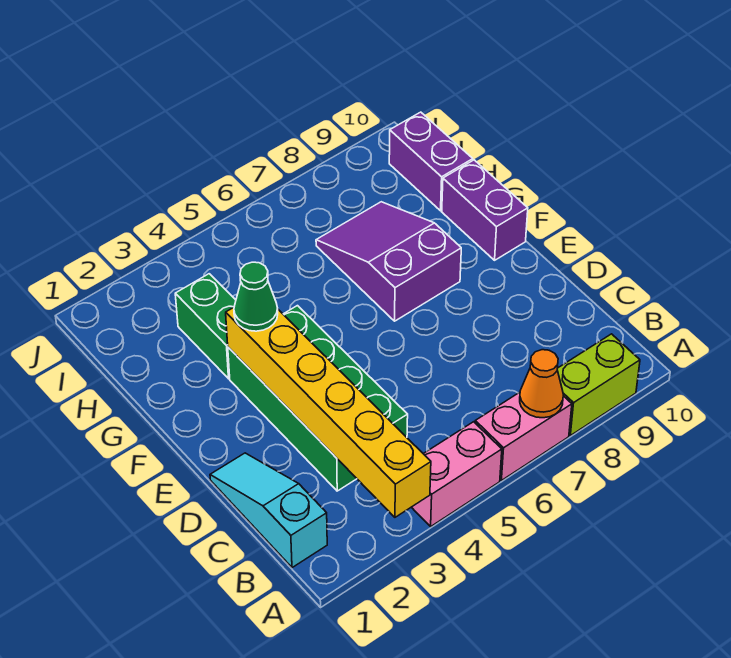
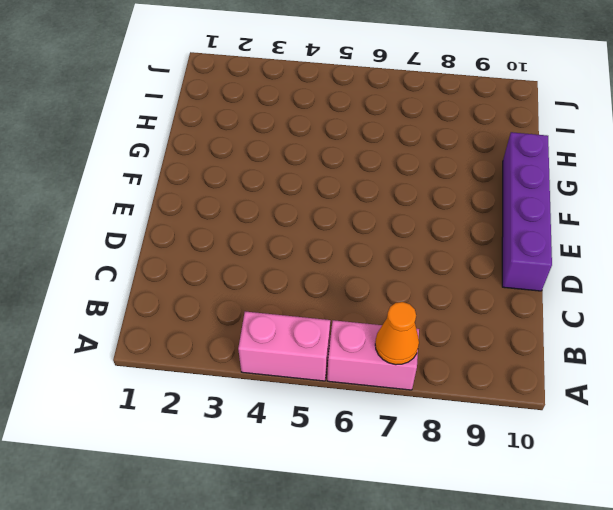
purple brick D10:G10 level 1 -> purple brick F10:G10 level 1
none -> lime brick A8:A9 level 1
none -> cyan slope B1:D1 level 1 top B
none -> green brick C3:F4 level 1

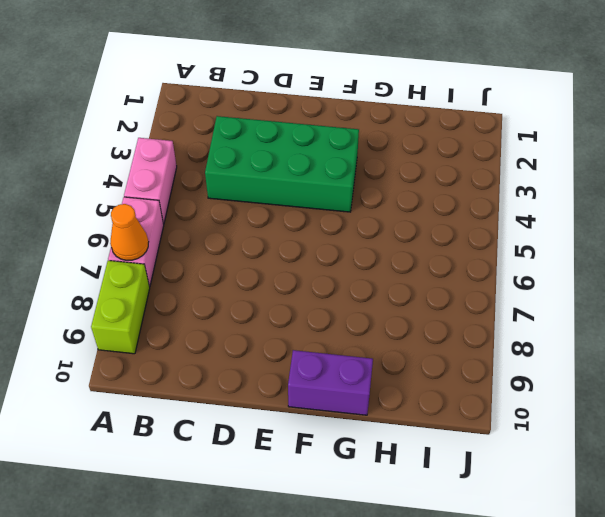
none -> cyan slope B1:D1 level 1 top B
none -> purple slope F7:H8 level 1 top F
none -> green brick G3:H3 level 1

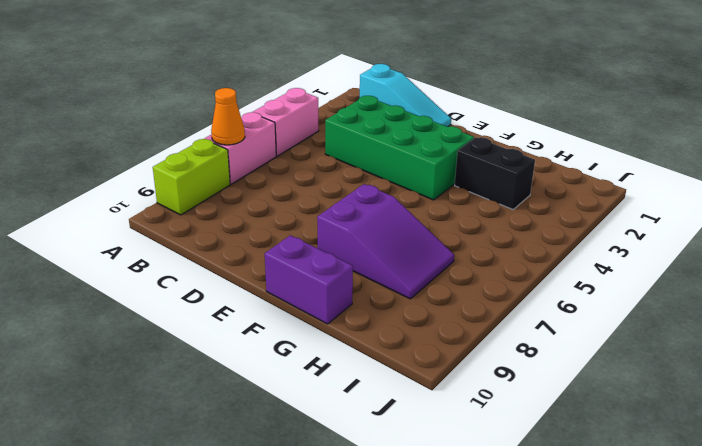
black brick G3:H3 level 1 -> green brick G3:H3 level 1
none -> purple brick H10:I10 level 1
none -> yellow brick A3:F3 level 2
none -> green cone F3 level 3

